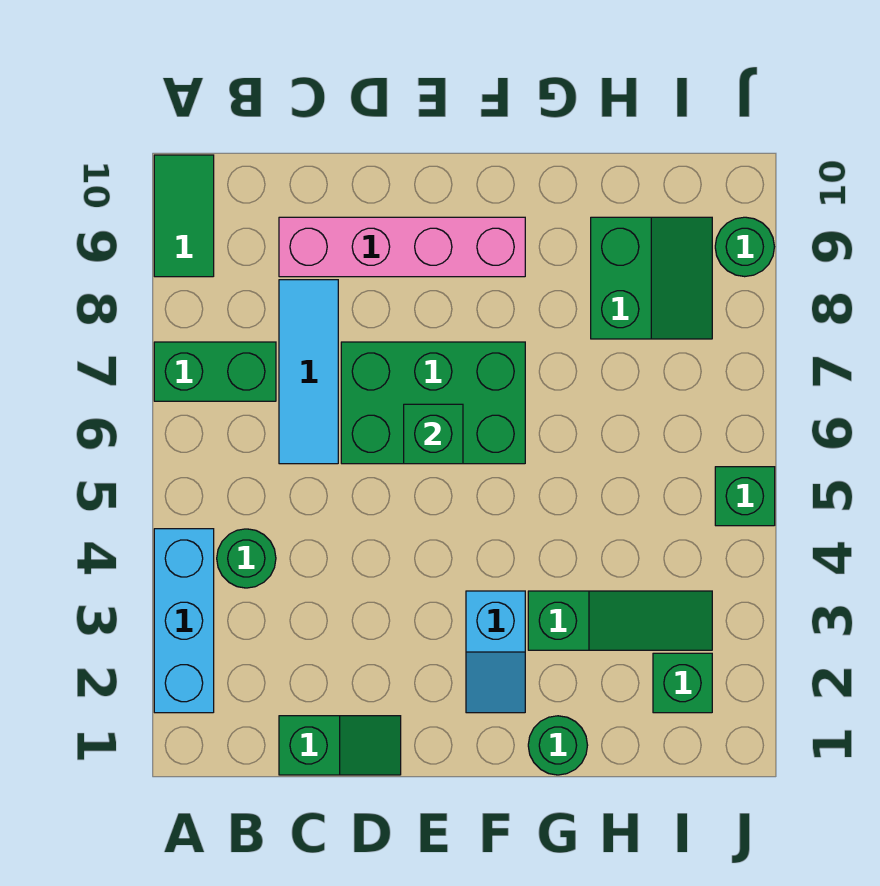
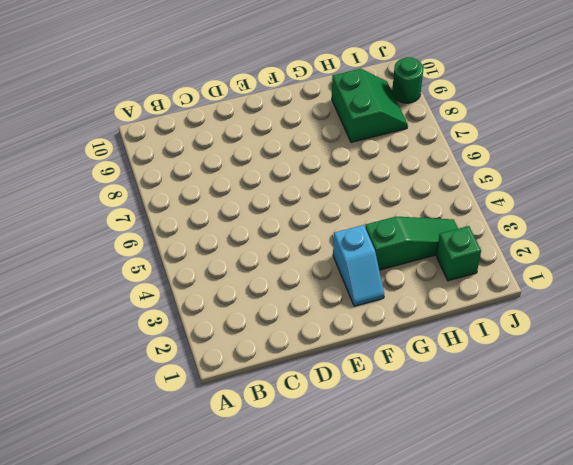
none -> cyan brick A2:A4 level 1
none -> green brick A7:B7 level 1
none -> green tile A9:A10 level 1

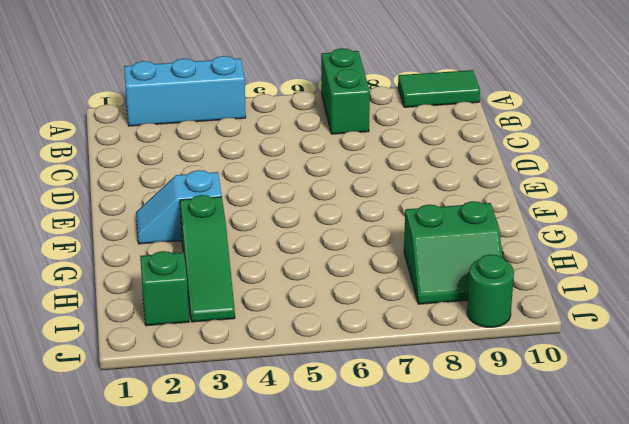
none -> green round brick B4 level 1
none -> green slope C1:D1 level 1 top C
none -> cyan tile C6:C8 level 1

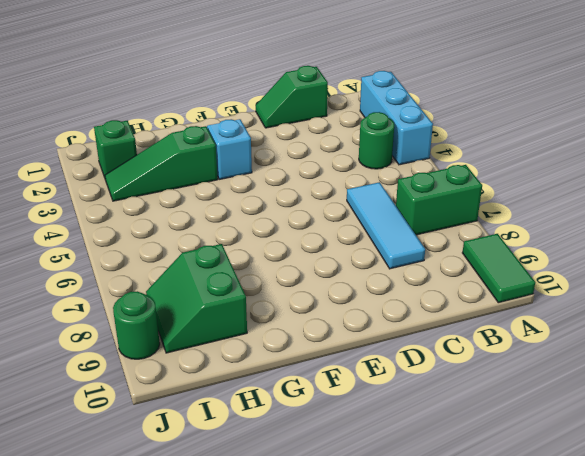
none -> pink brick C9:F9 level 1
none -> green brick D6:F7 level 1
none -> green round brick G1 level 1

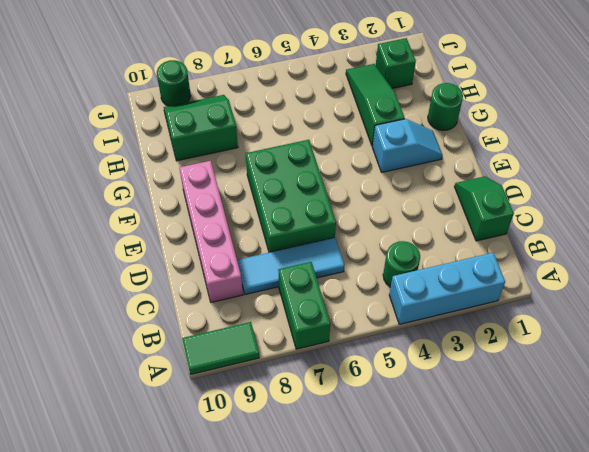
none -> green brick J5 level 1
none -> green brick E6 level 2

